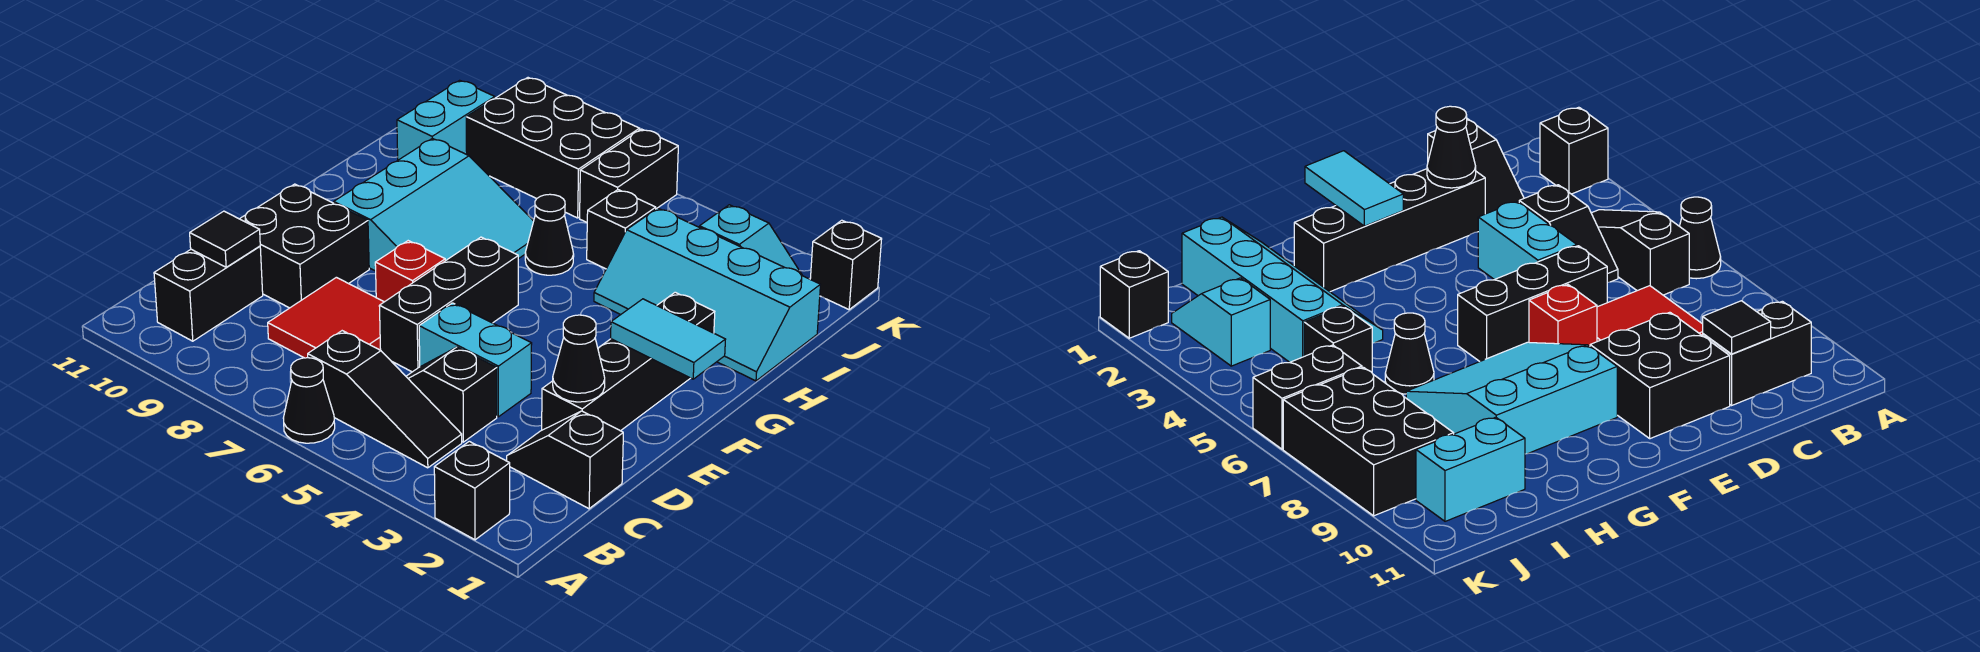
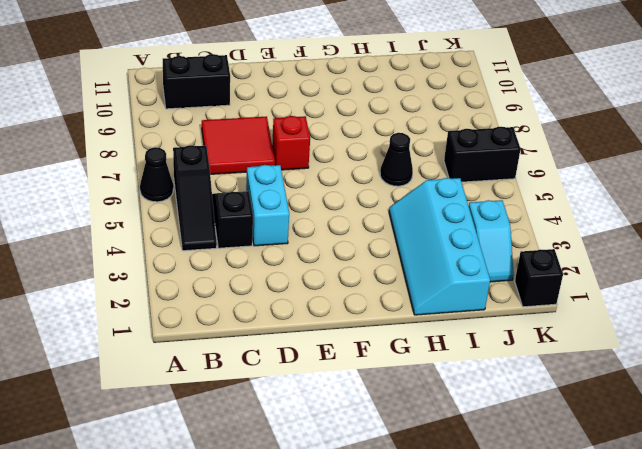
none -> black brick A2 level 1
none -> black slope C1:C2 level 1 top 1
none -> black brick D2:G2 level 1

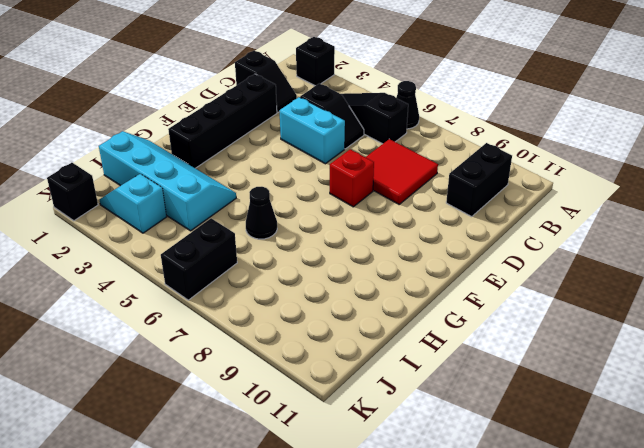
none -> black brick D6:F6 level 1
none -> black brick D9:E10 level 1
none -> cyan slope F7:H9 level 1 top 9

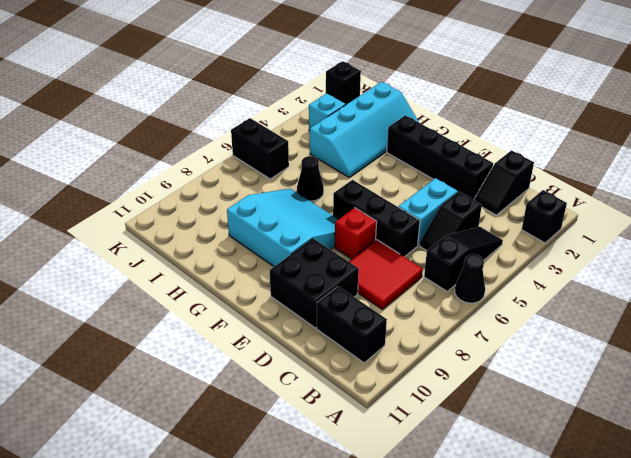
none -> black brick I5 level 1
none -> cyan brick I10:J10 level 1
none -> black brick J7:K9 level 1

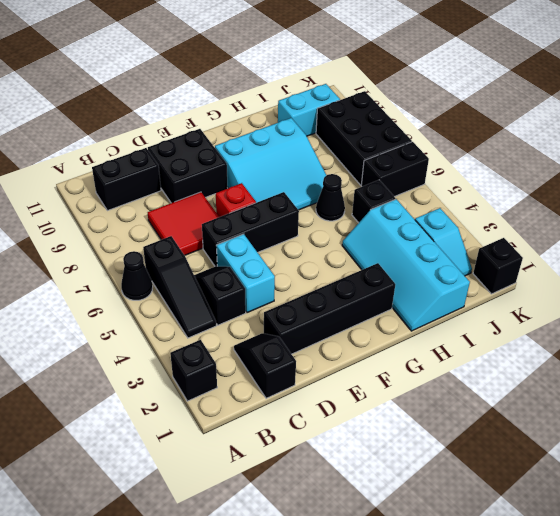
none -> black tile C10 level 2
none -> black cone D2 level 2
none -> cyan tile F1:F2 level 2

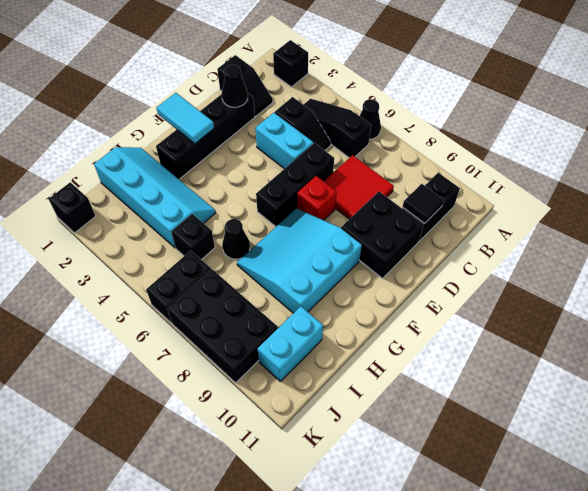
none -> cyan slope J2:J3 level 1 top 3

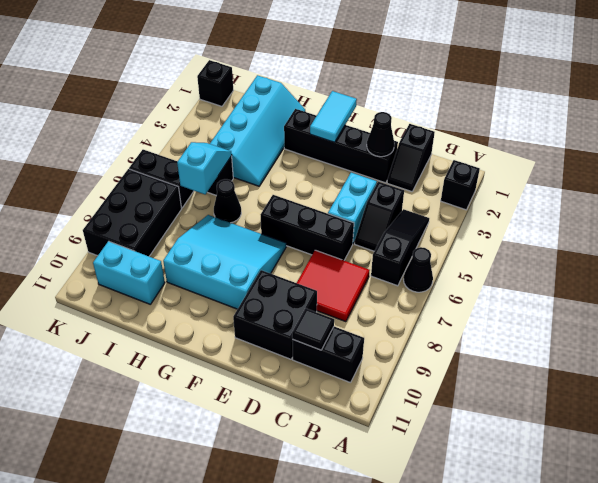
cyan slope I5:I6 level 2 top 6 -> cyan slope J2:J3 level 1 top 3
none -> red brick E7 level 1

